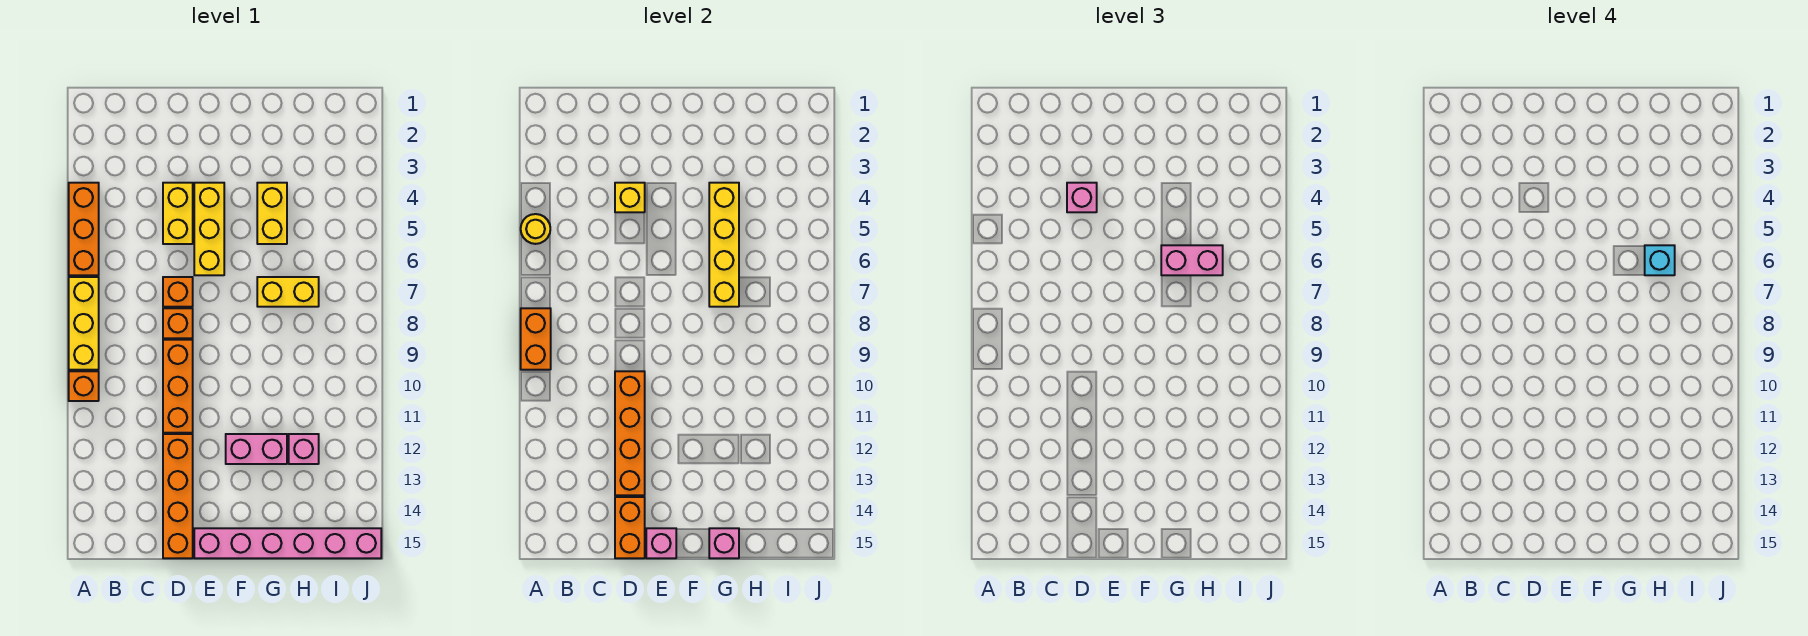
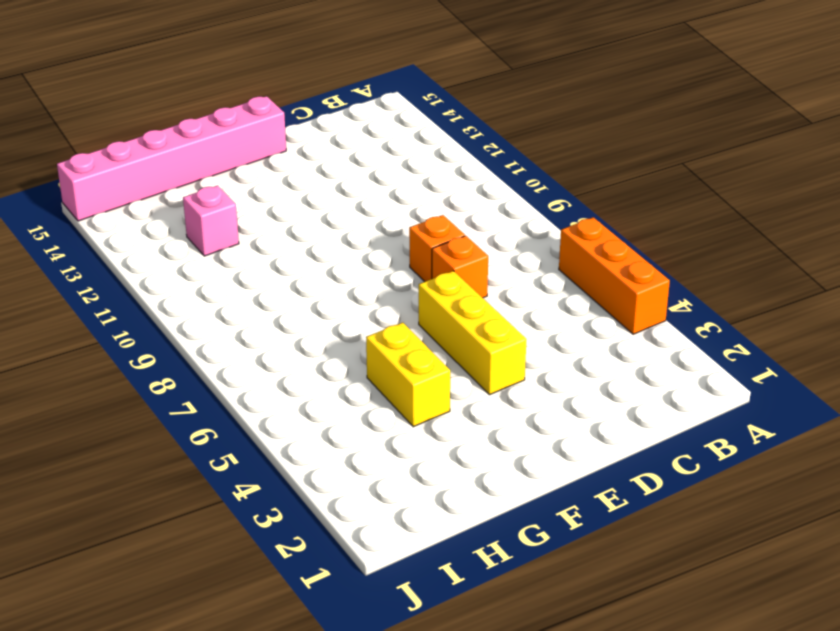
none -> yellow brick A7:A9 level 1
none -> orange brick A10 level 1
none -> yellow brick D4:D5 level 1

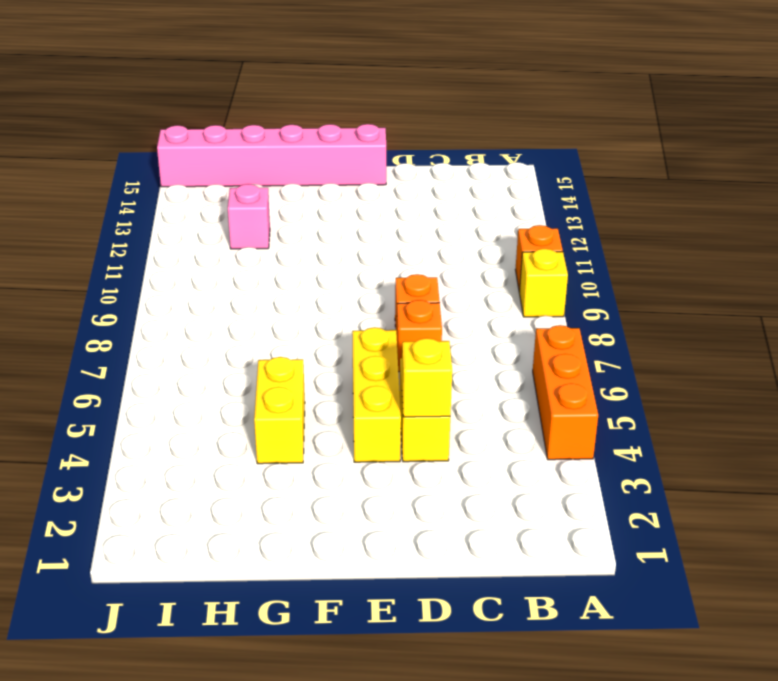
yellow brick A9 level 1 -> yellow brick A7:A9 level 1
none -> orange brick D9:D11 level 1
none -> orange brick D12:D15 level 1
none -> pink brick F12:G12 level 1

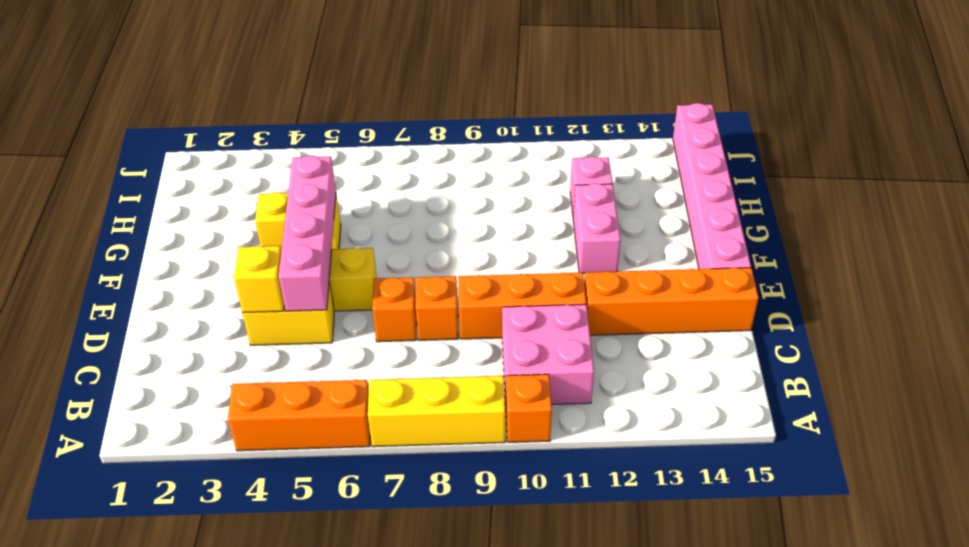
pink brick B10:C11 level 1 -> none
pink brick D5:G5 level 2 -> yellow brick G4:G7 level 2
none -> yellow brick G7:H7 level 1
none -> yellow round brick A5 level 2
none -> orange brick A8:A9 level 2

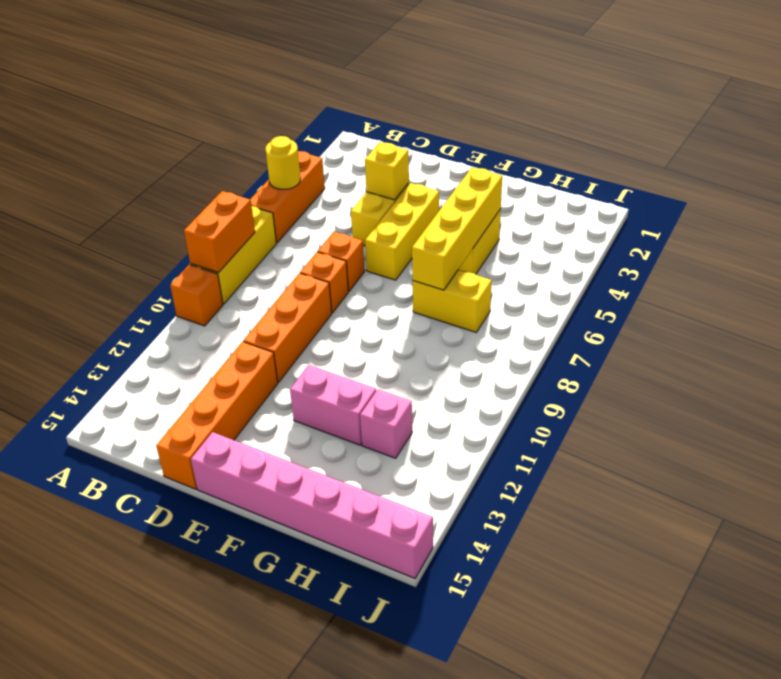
none -> orange brick D10:D13 level 2
none -> orange brick D14:D15 level 2
none -> pink brick E15 level 2

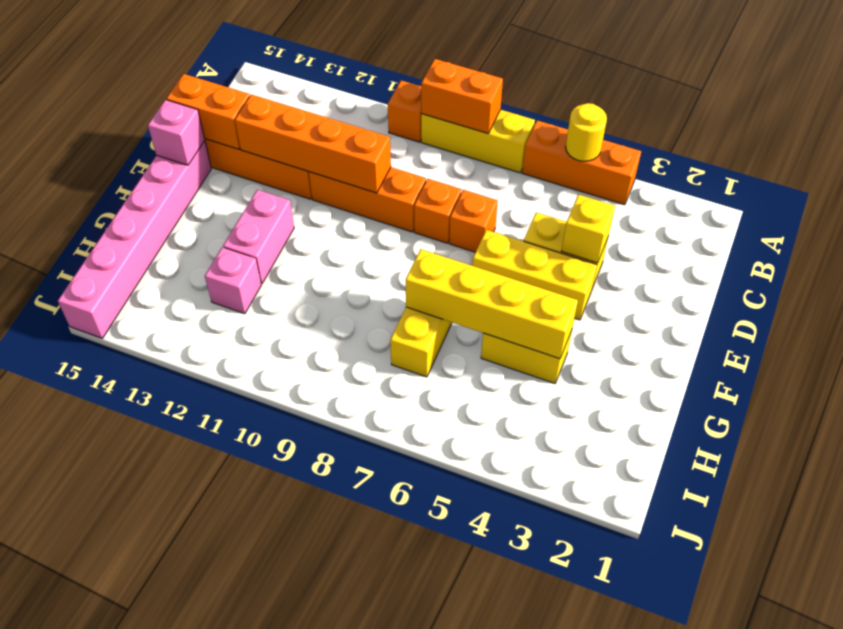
none -> pink brick G15 level 2
none -> pink brick D4 level 3
none -> pink brick G6:H6 level 3

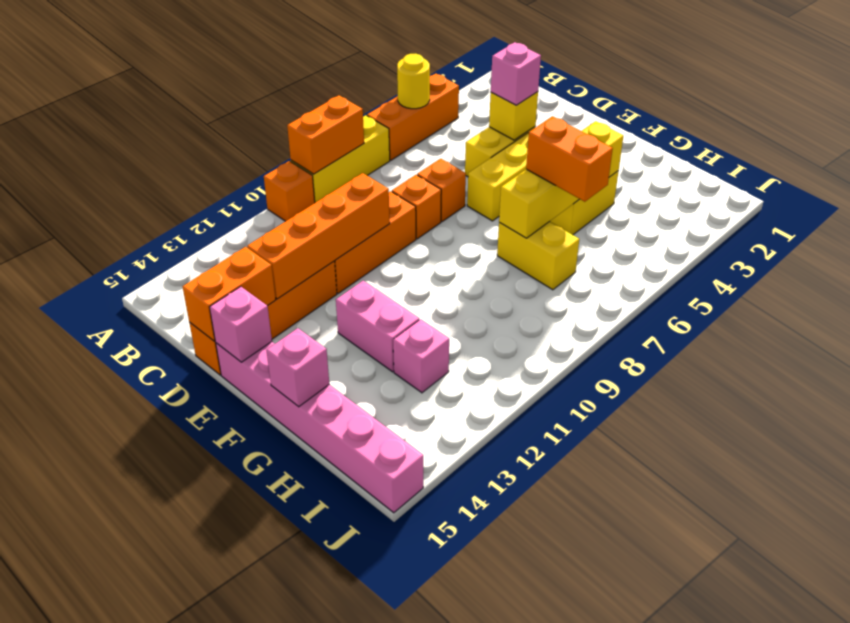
orange brick G6:H6 level 3 -> pink brick G6:H6 level 3
none -> cyan brick H6 level 4

